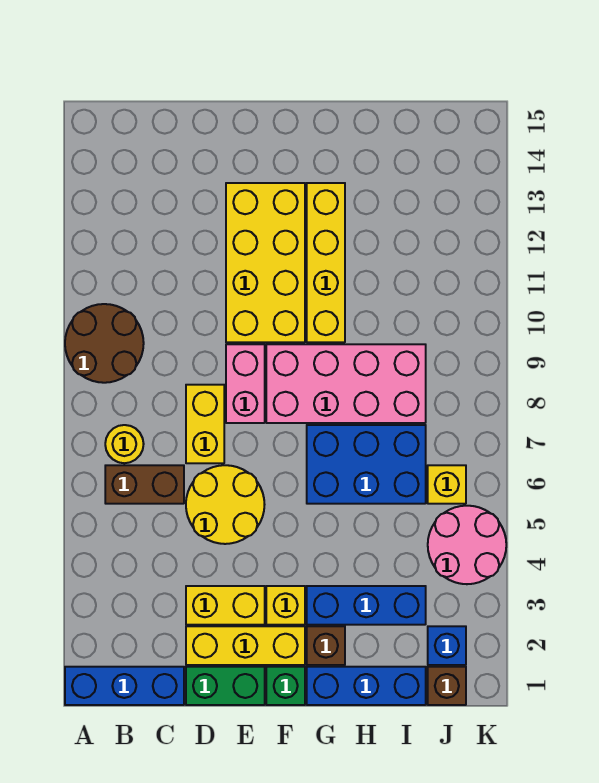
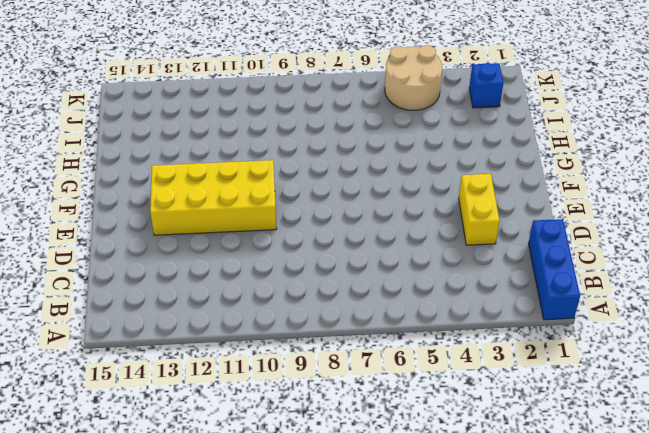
tan round brick J4:K5 level 1 -> pink round brick J4:K5 level 1
none -> brown round brick A9:B10 level 1
none -> brown brick B6:C6 level 1
none -> yellow round brick B7 level 1

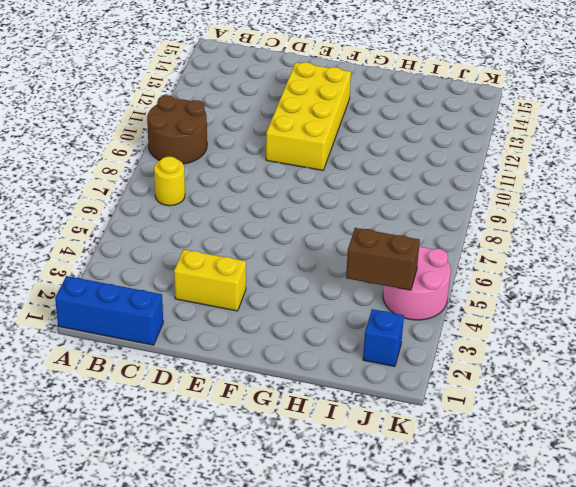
brown brick I4:J4 level 2 -> brown brick B6:C6 level 1
none -> green brick D1:E1 level 1
none -> yellow brick D2:F2 level 1
none -> yellow round brick D5:E6 level 1

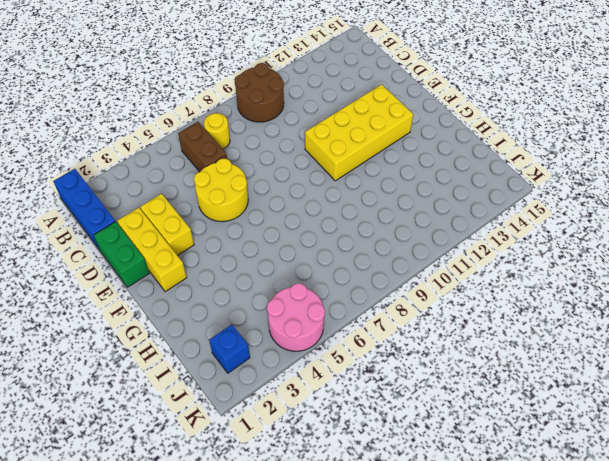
none -> yellow brick D7:D8 level 1
none -> pink brick E8:E9 level 1
none -> green brick F1 level 1

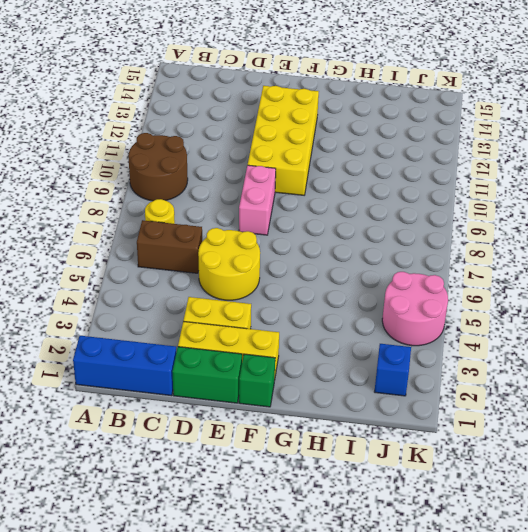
none -> yellow brick D7:D8 level 1
none -> yellow brick F3 level 1
none -> pink brick F8:I9 level 1

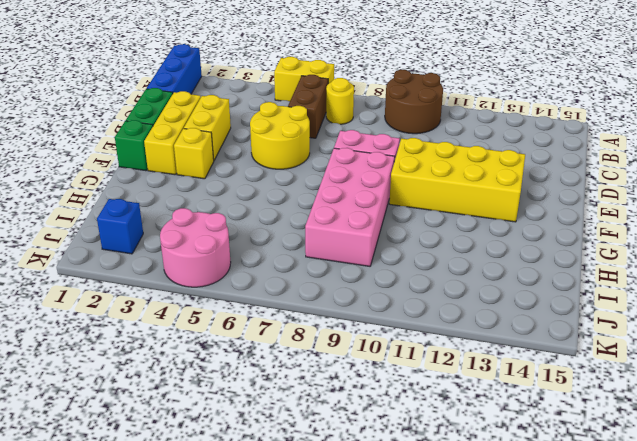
yellow brick A5:A6 level 1 -> yellow brick D7:D8 level 1
none -> blue brick G1:I1 level 1
none -> brown brick G2 level 1
none -> blue brick G3:I3 level 1

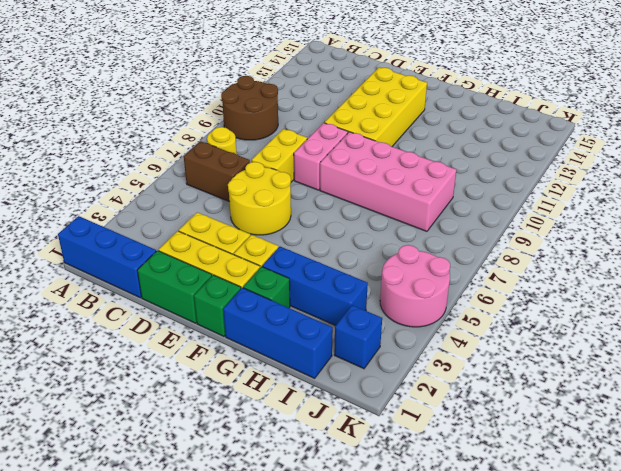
green brick G2 level 1 -> brown brick G2 level 1
none -> blue brick G6:I7 level 1
none -> yellow brick G10:G13 level 1
none -> brown brick J1 level 1

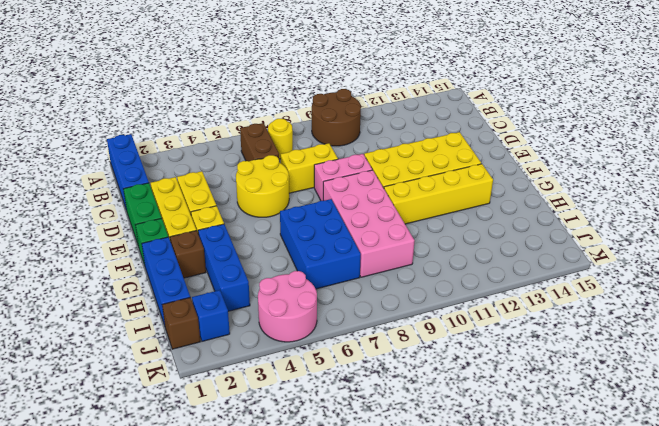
none -> yellow brick J6 level 1

